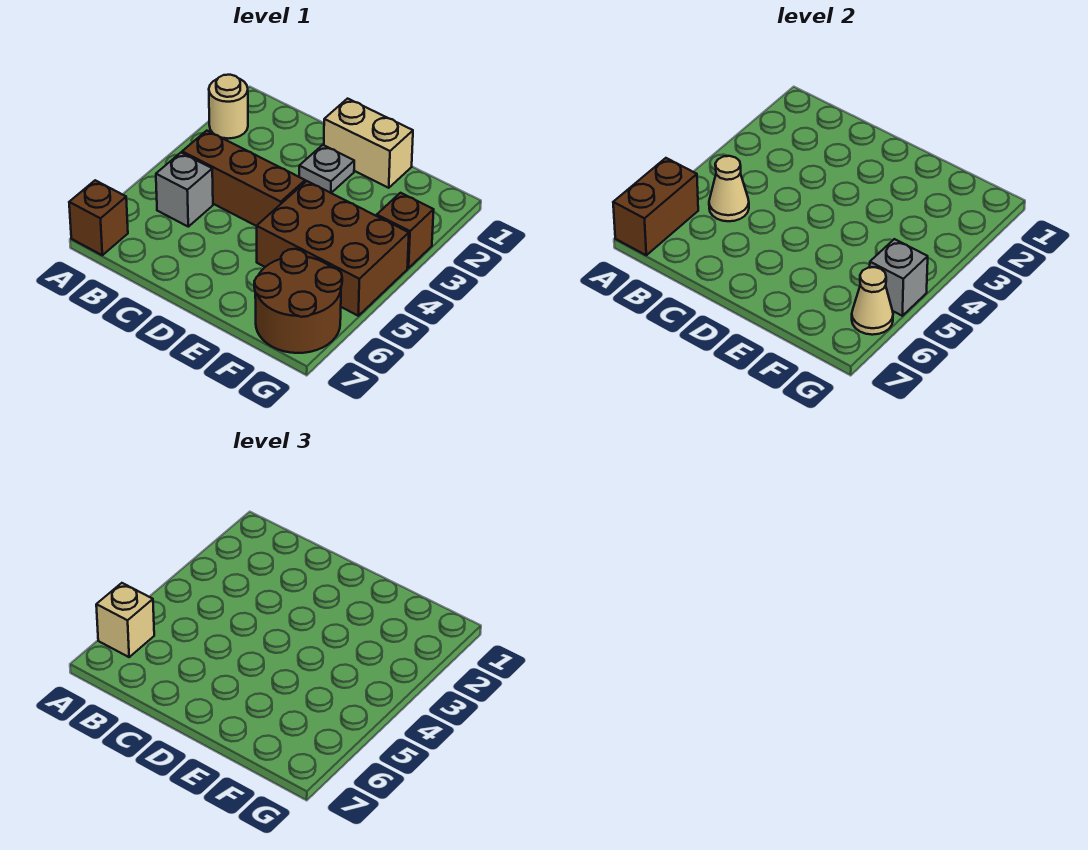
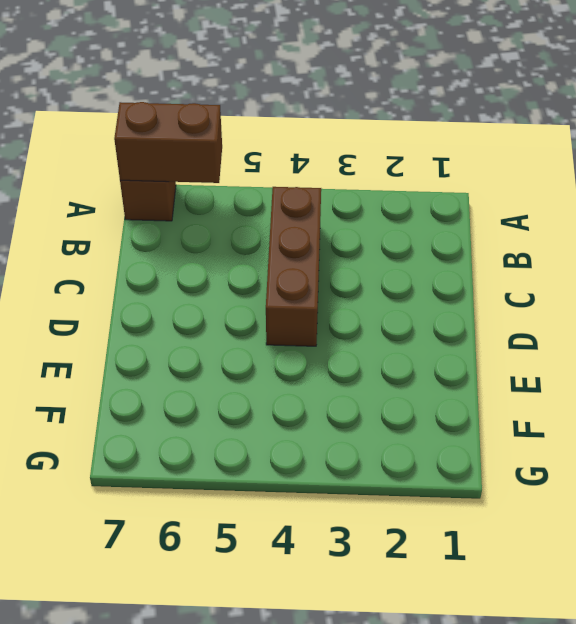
none -> tan round brick A2 level 1
none -> grey brick B5 level 1
none -> tan brick D1:E1 level 1

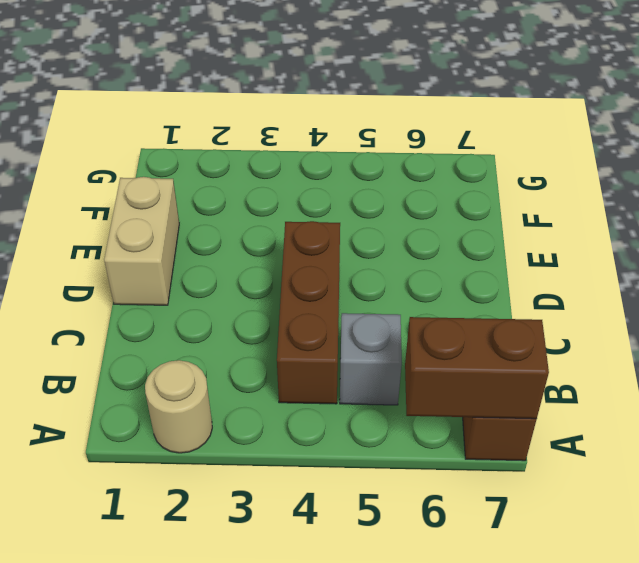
none -> grey plate D2 level 1
none -> brown brick E4:G5 level 1
none -> brown round brick F6:G7 level 1

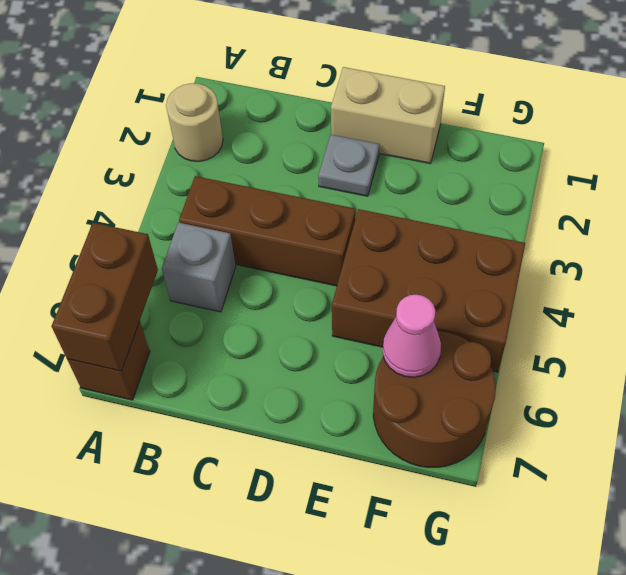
pink cone F6 level 2 -> none
none -> brown brick G3 level 1
none -> tan cone B5 level 2
none -> grey brick G5 level 2

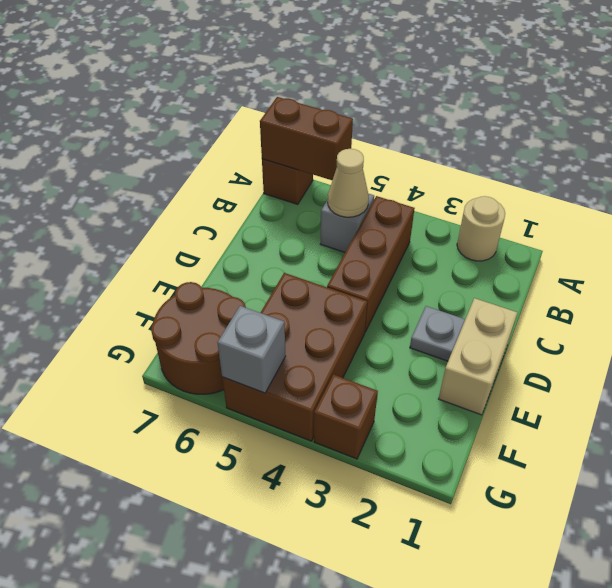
none -> tan cone G6 level 2
none -> tan brick A6 level 3

